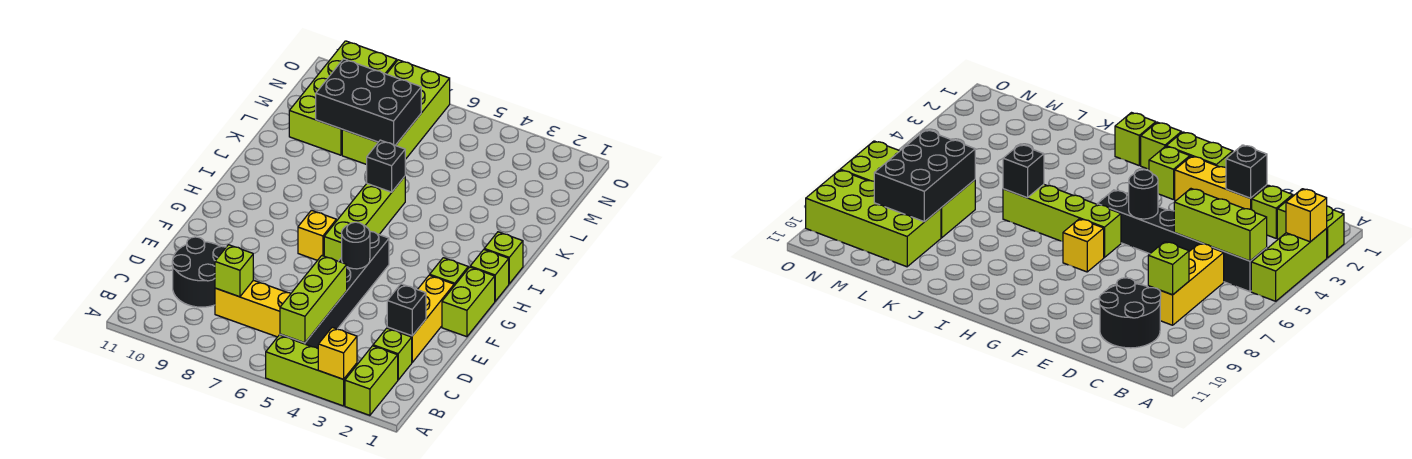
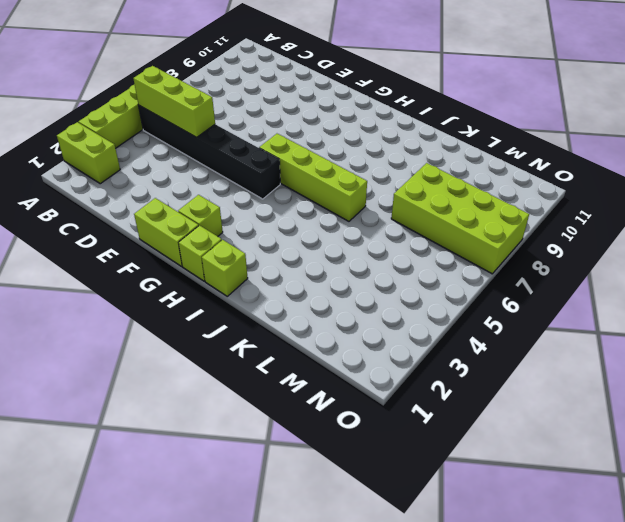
none -> lime brick C2 level 1
none -> yellow brick C6:C8 level 1
none -> black round brick C9:D10 level 1

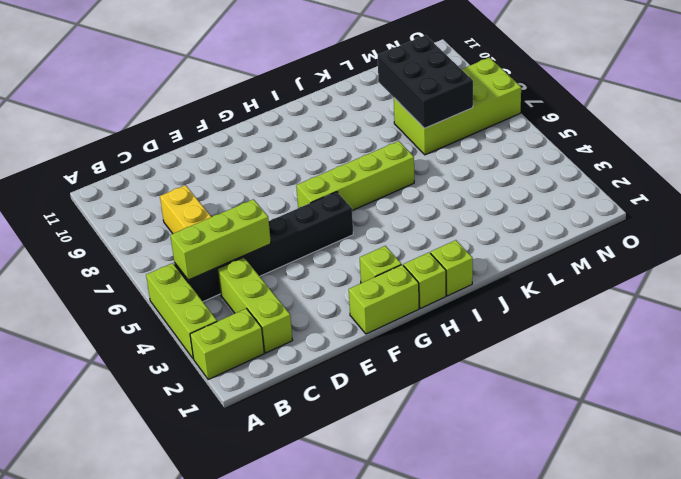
lime brick C2:C4 level 1 -> lime brick C2 level 1
none -> black round brick C9:D10 level 1
none -> yellow brick D2:F2 level 1
none -> yellow brick G7 level 1

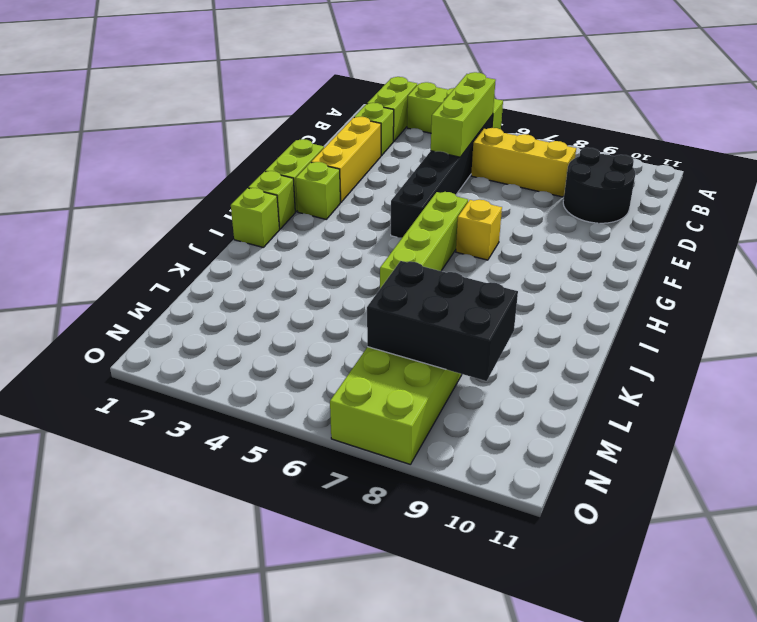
none -> lime brick L9:O10 level 1
none -> yellow brick A3 level 2
none -> lime brick C8 level 2

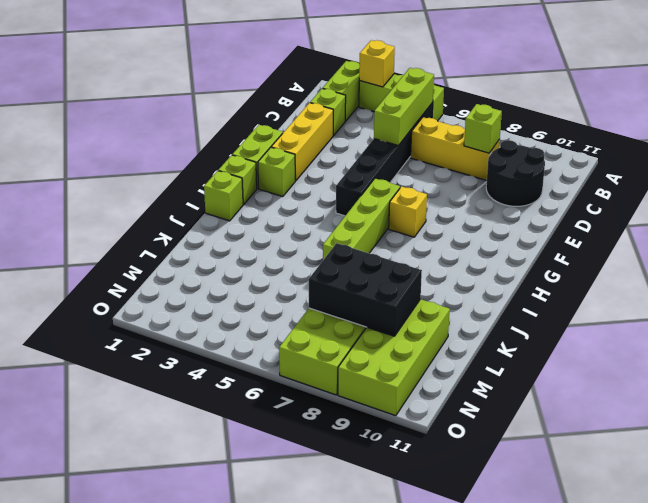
none -> black brick D2 level 2
none -> black round brick F5 level 2
none -> black brick J6 level 2

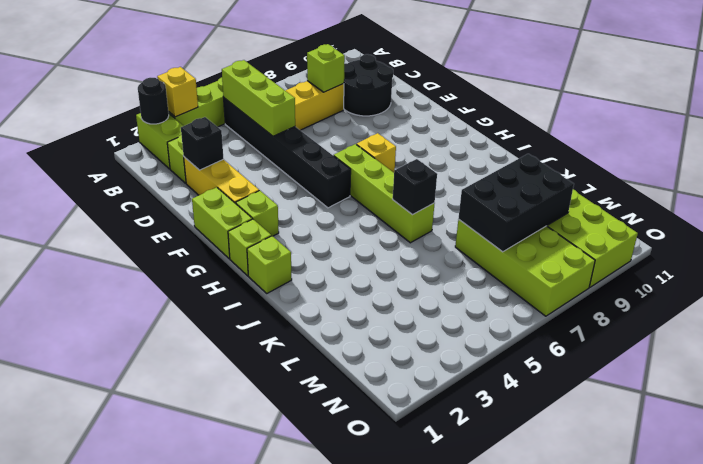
black round brick A2 level 2 -> black round brick F5 level 2

